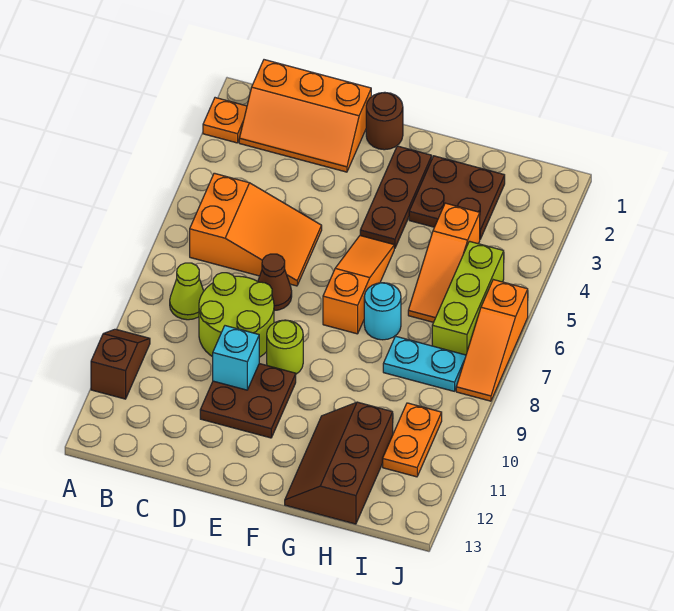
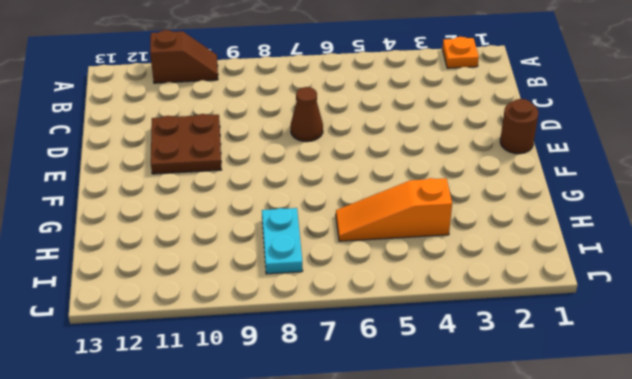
none -> orange slope B1:D2 level 1 top 1
none -> orange slope B5:D6 level 1 top B
none -> lime cone B8 level 1

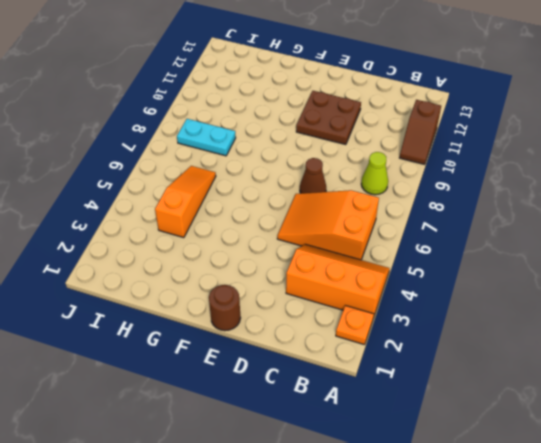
orange slope A3:C4 level 1 top 3 -> orange slope B1:D2 level 1 top 1
none -> lime round brick C8:D9 level 1
none -> lime round brick E9 level 1
none -> brown plate F2:F4 level 1

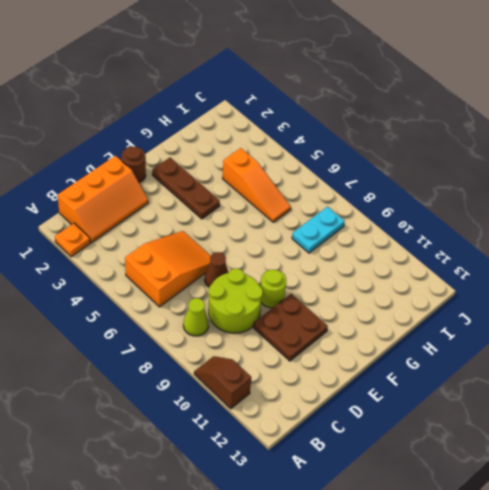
none -> orange slope F5:F7 level 1 top 7
none -> brown plate G2:H3 level 1
none -> cyan round brick G7 level 1

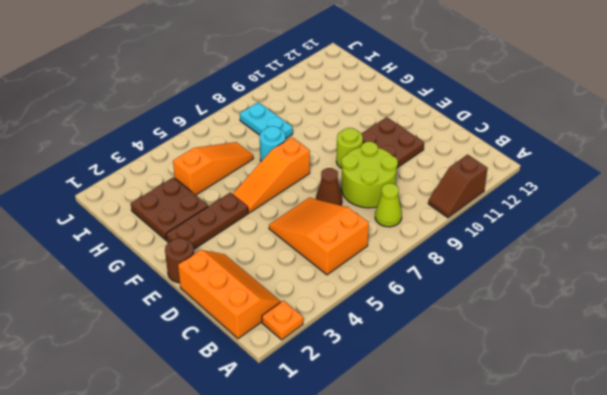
none -> brown slope G11:H13 level 1 top H
none -> lime brick I5:I7 level 1
none -> orange plate I10:I11 level 1

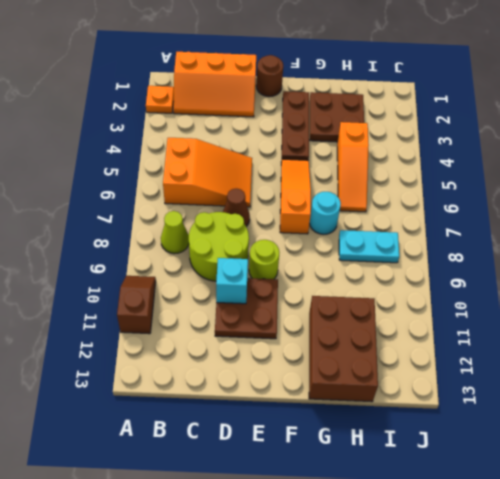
brown brick G11:H13 level 1 -> brown slope G11:H13 level 1 top H
none -> lime brick I5:I7 level 1
none -> orange plate I10:I11 level 1
none -> orange slope J6:J8 level 1 top 6

